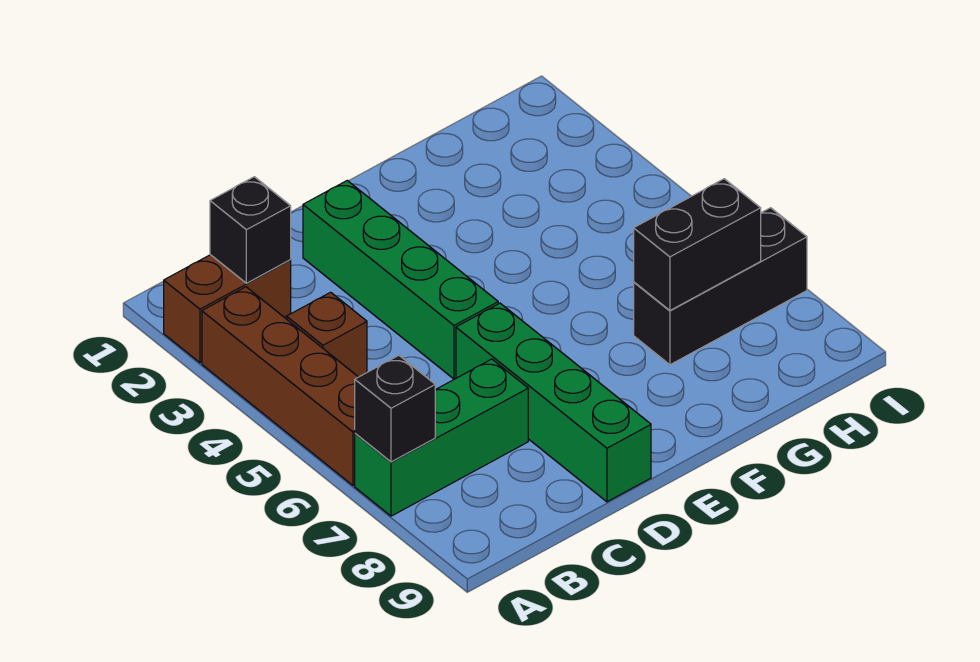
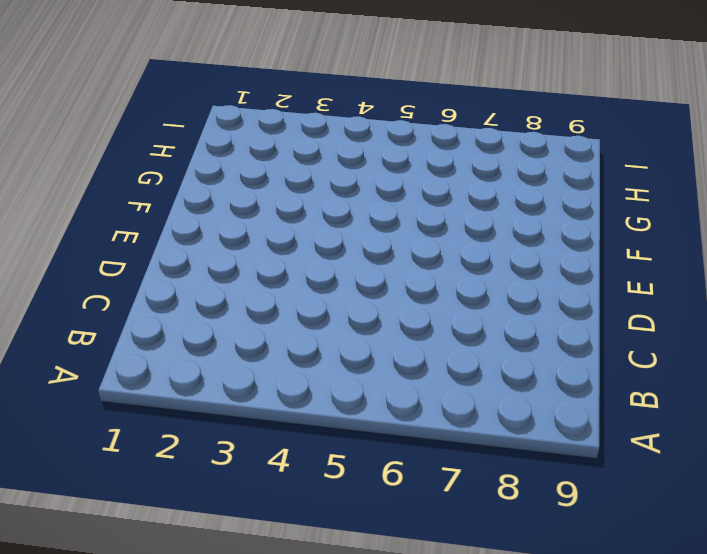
none -> brown brick A2:B2 level 1
none -> brown brick A3:A6 level 1

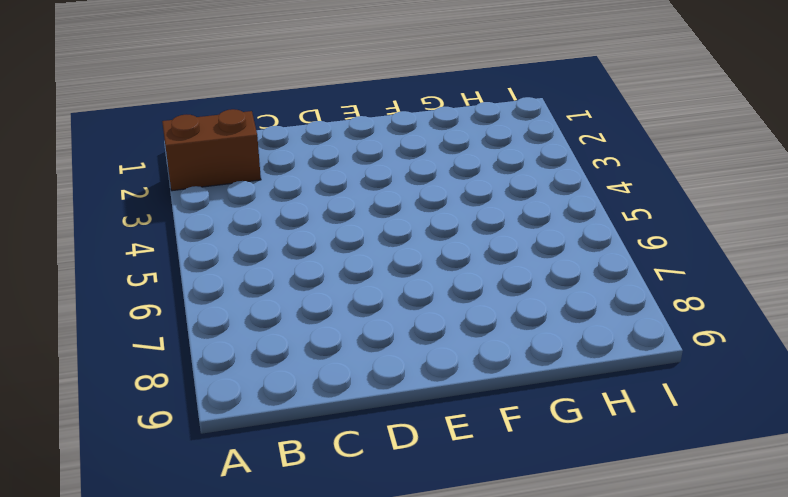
none -> brown brick A3:A6 level 1
none -> green brick A7:C7 level 1

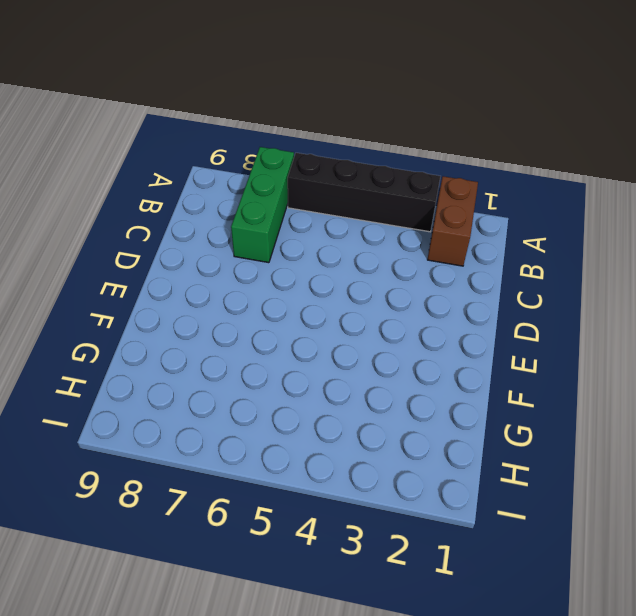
black brick A3:A6 level 1 -> brown brick A3:A6 level 1
none -> brown brick B4 level 1
none -> green brick D2:D5 level 1

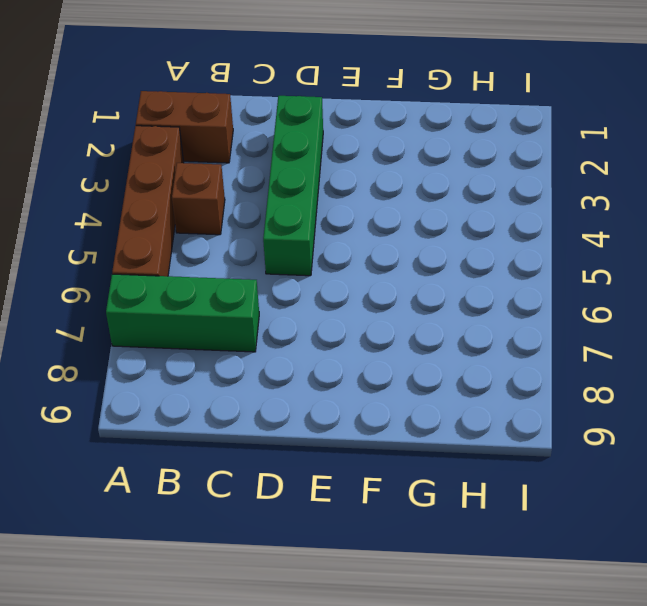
none -> green brick D6:D9 level 1
none -> black brick G7:I7 level 1

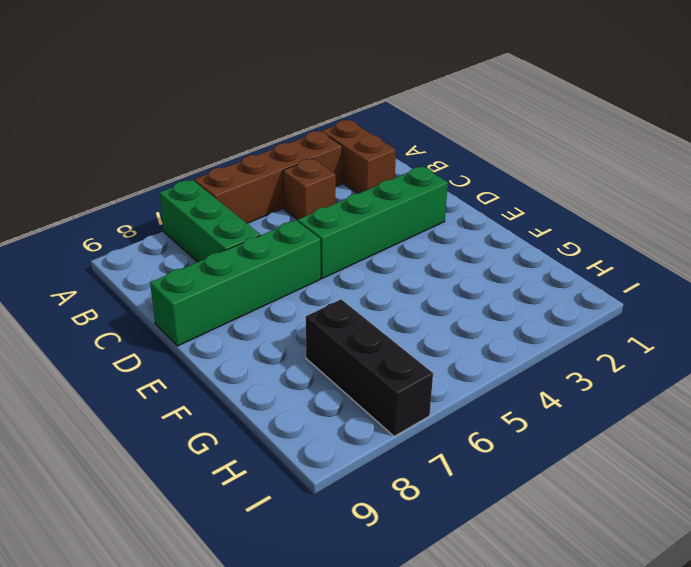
none -> black brick A7 level 2
none -> black brick B2 level 2

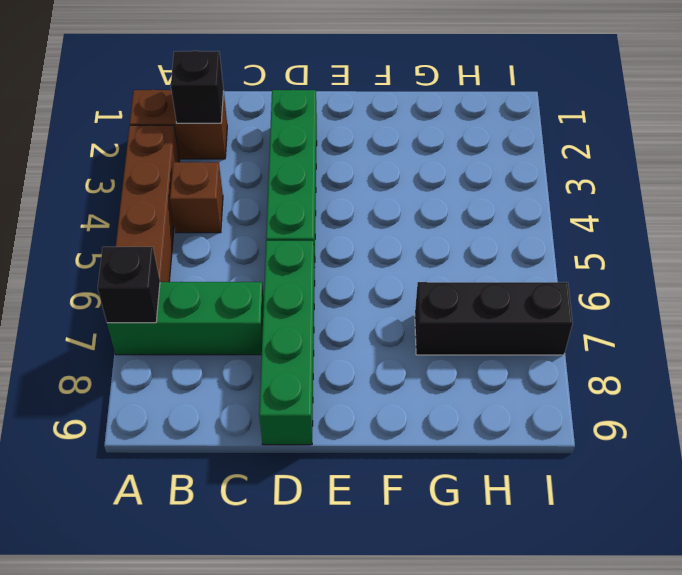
none -> black brick G7:H7 level 2

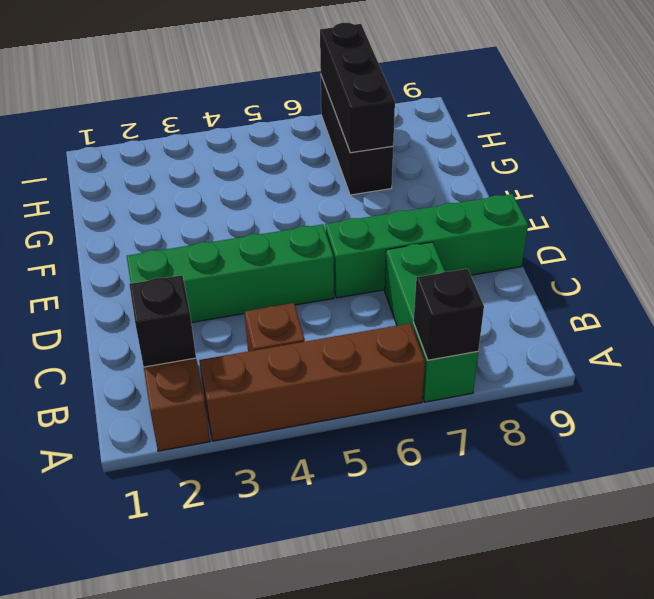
black brick G7:I7 level 2 -> black brick G7:H7 level 2

